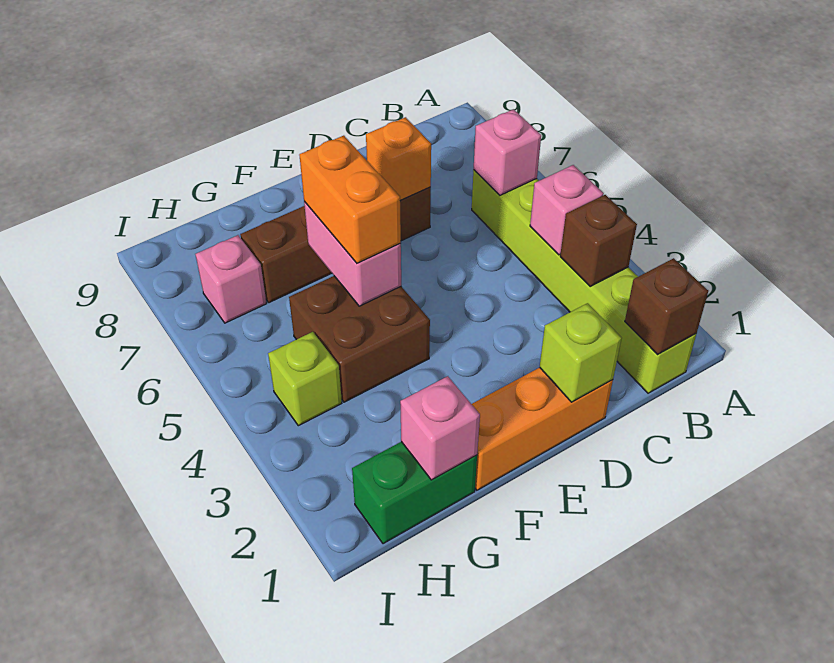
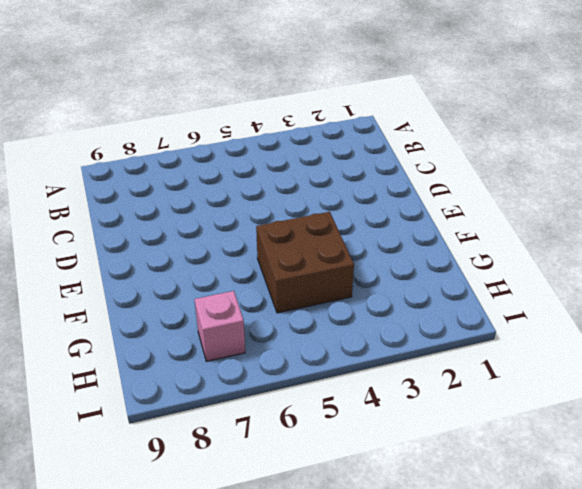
none -> lime brick B1:B6 level 1
none -> orange brick D1:F1 level 1
none -> brown brick D7:G7 level 1

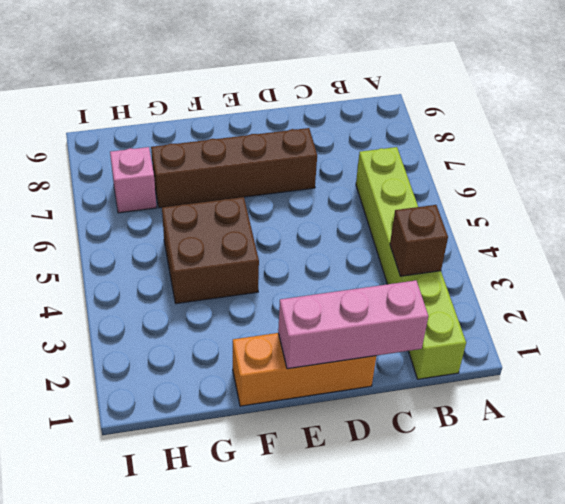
pink brick C1:E1 level 2 -> lime brick D1 level 2
none -> green brick G1:H1 level 1
none -> lime brick H4 level 1
none -> brown brick B1 level 2

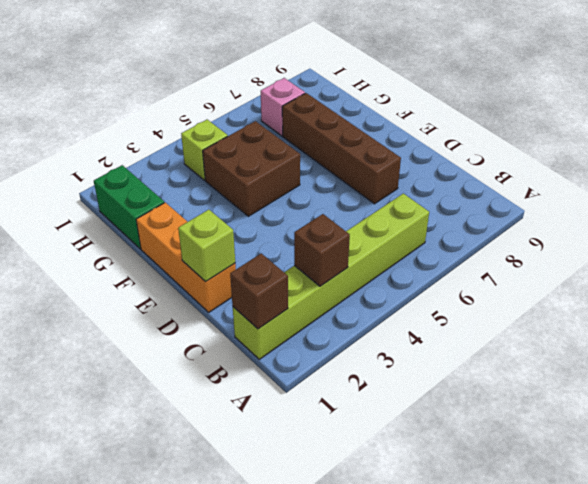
none -> pink brick B4 level 2
none -> pink brick B6 level 2
none -> orange brick D7 level 2

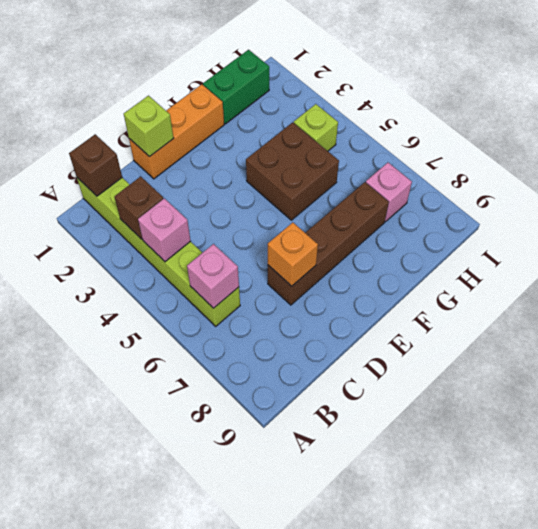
none -> pink brick F5:F6 level 2
none -> pink brick G1 level 2
none -> orange brick F5:F6 level 3

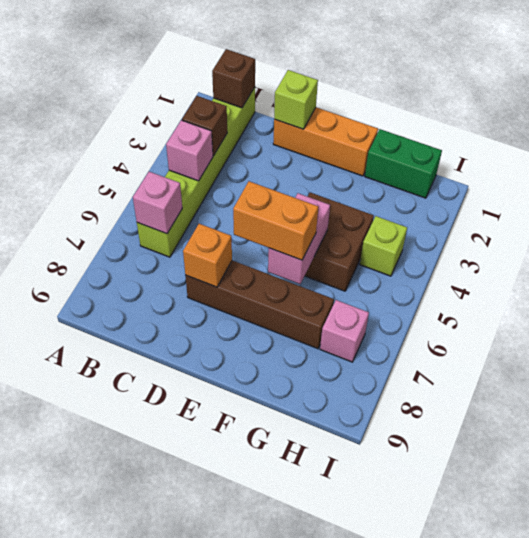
orange brick E6:F6 level 3 -> orange brick F5:F6 level 3
none -> pink brick G1 level 2

